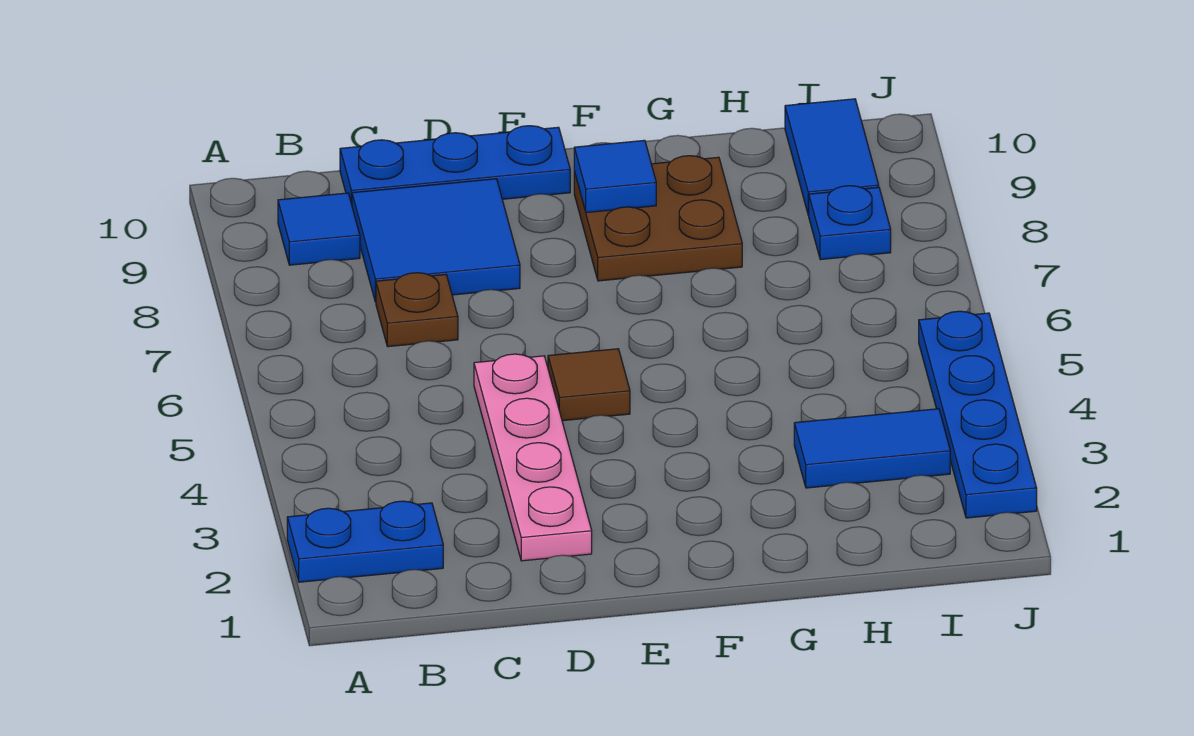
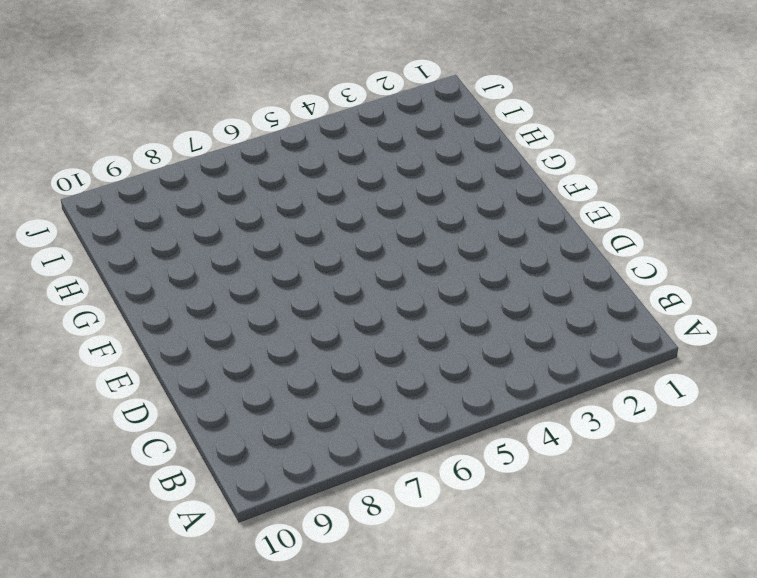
none -> blue plate A2:B2 level 1
none -> blue tile B9 level 1
none -> brown plate C7 level 1

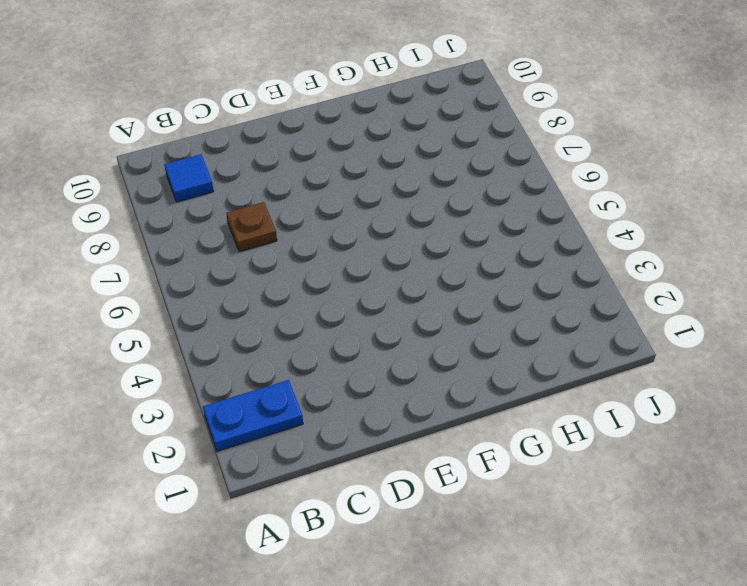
none -> blue tile C8:D9 level 1
none -> blue plate C10:E10 level 1
none -> pink plate D2:D5 level 1

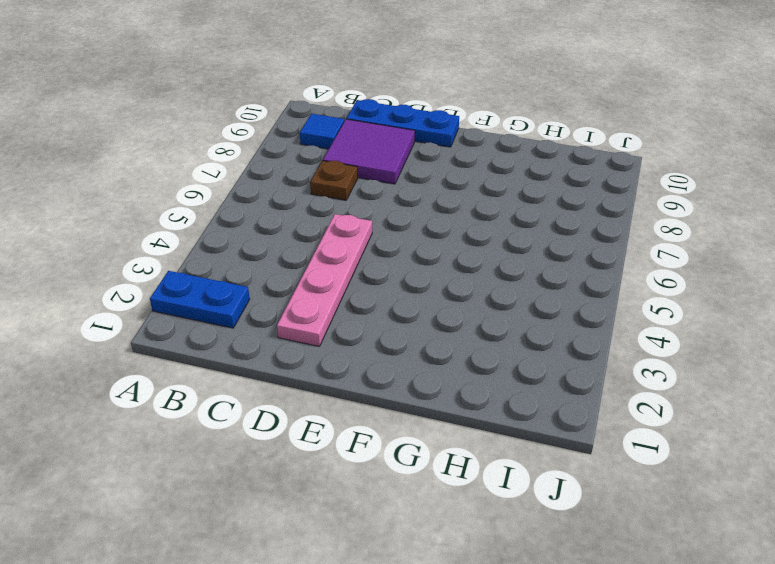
purple tile C8:D9 level 1 -> blue tile C8:D9 level 1
none -> brown tile E5 level 1
none -> brown plate F8:G9 level 1
none -> blue tile H3:I3 level 1

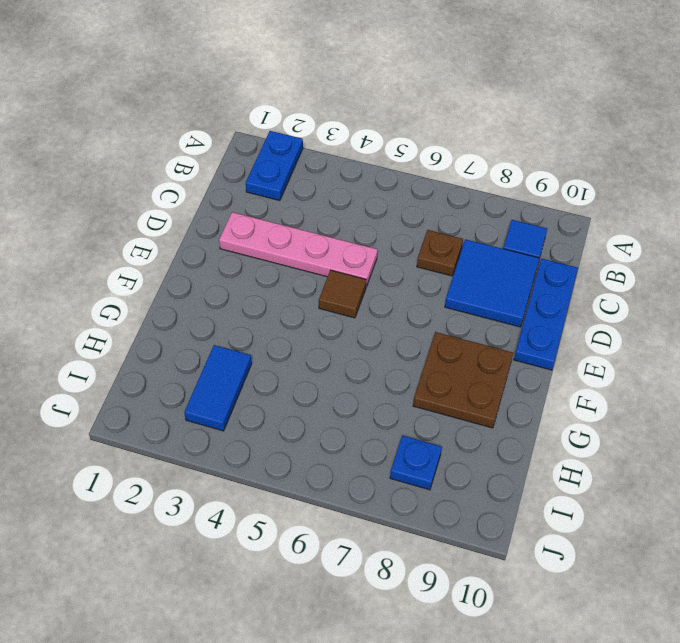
none -> blue tile I9:I10 level 1
none -> blue plate J2:J5 level 1
none -> blue tile F9 level 2

